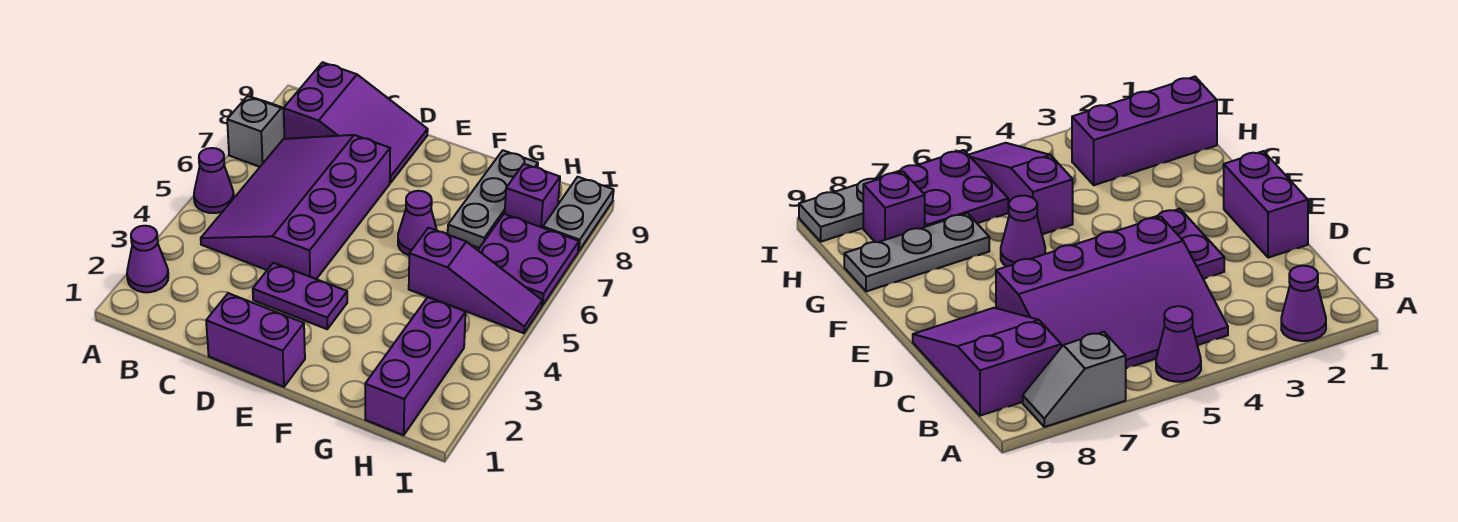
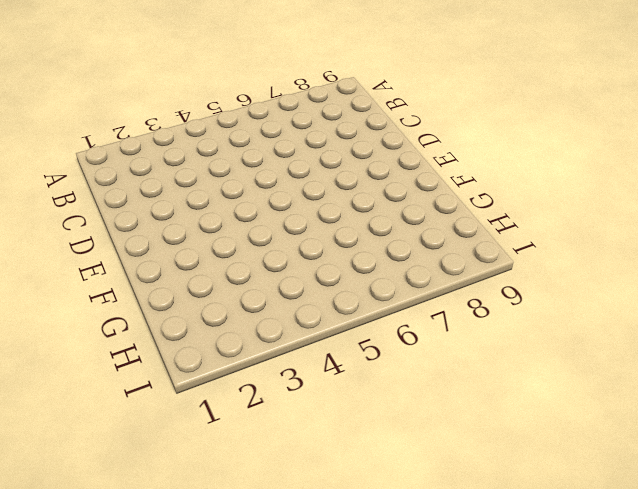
none -> purple cone A2 level 1
none -> purple cone A5 level 1
none -> grey slope A7:A8 level 1 top 7

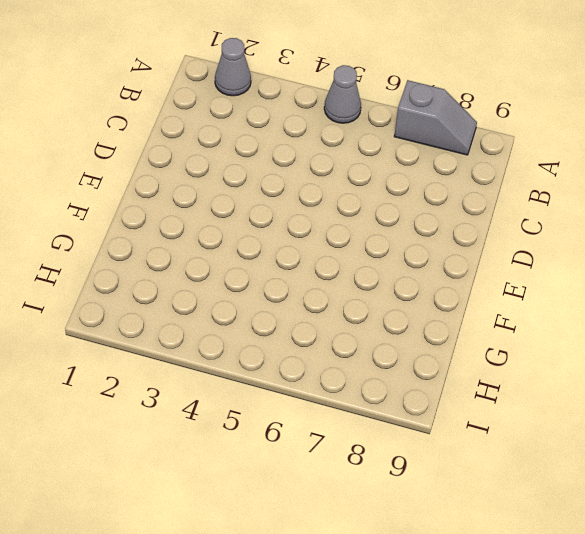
grey cone A2 level 1 -> purple cone A2 level 1
grey cone A5 level 1 -> purple cone A5 level 1
none -> purple slope B4:D7 level 1 top D
none -> purple slope B8:D9 level 1 top B
none -> purple brick D1:E1 level 1

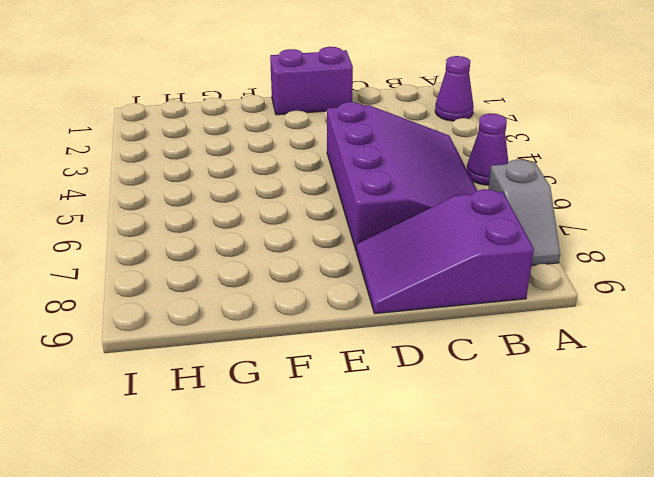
none -> purple plate D3:E3 level 1
none -> purple cone F6 level 1
none -> purple slope G5:I5 level 1 top G

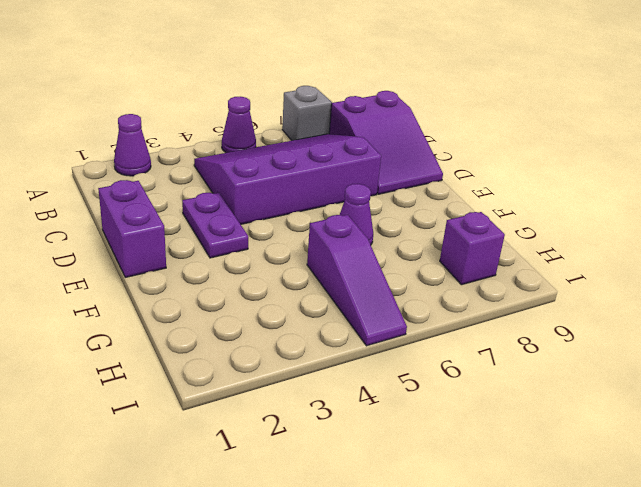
none -> grey plate G7:G9 level 1
none -> purple brick H1:H3 level 1
none -> purple plate H6:I7 level 1

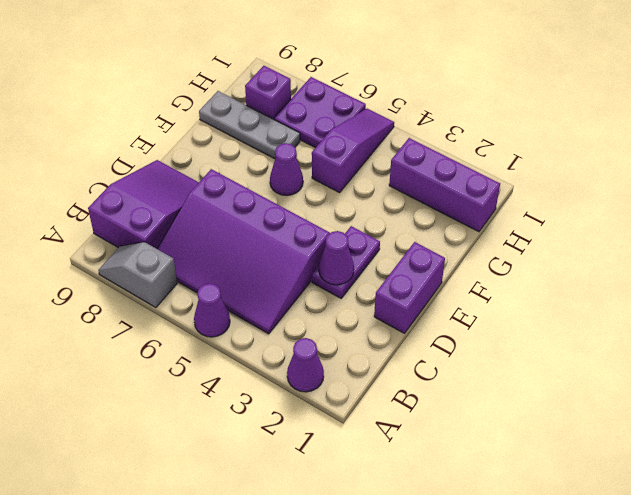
purple cone D3 level 2 -> none
none -> grey plate I8:I9 level 1

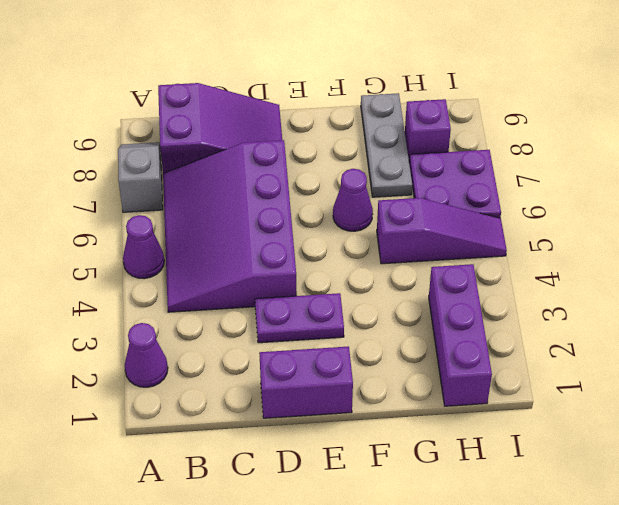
none -> grey plate I8:I9 level 1

